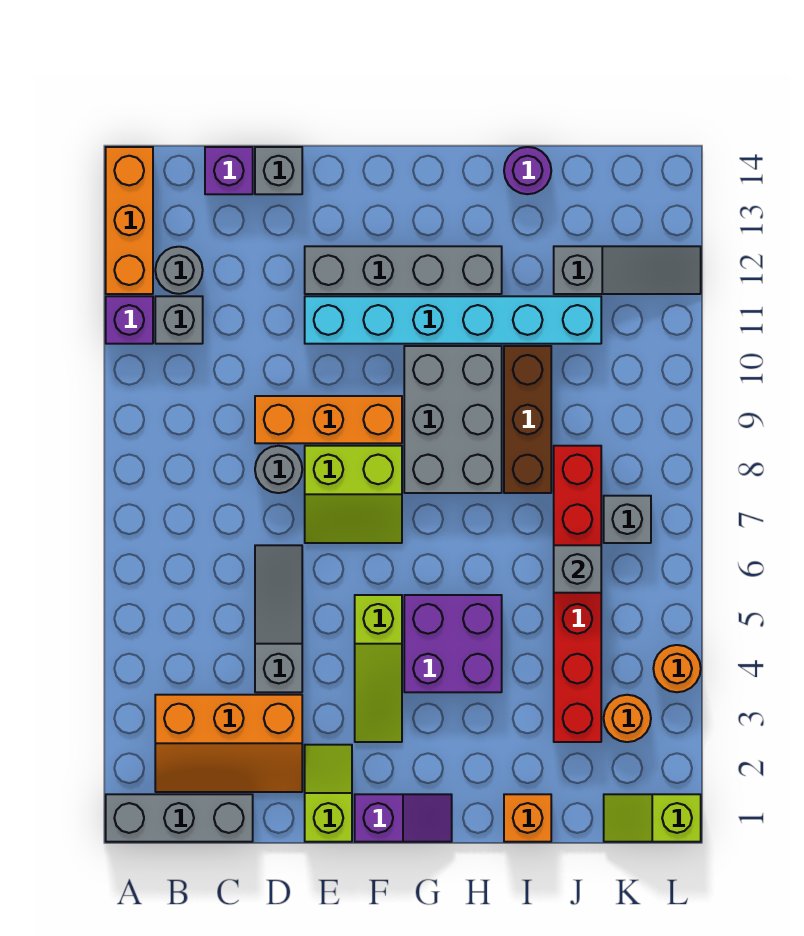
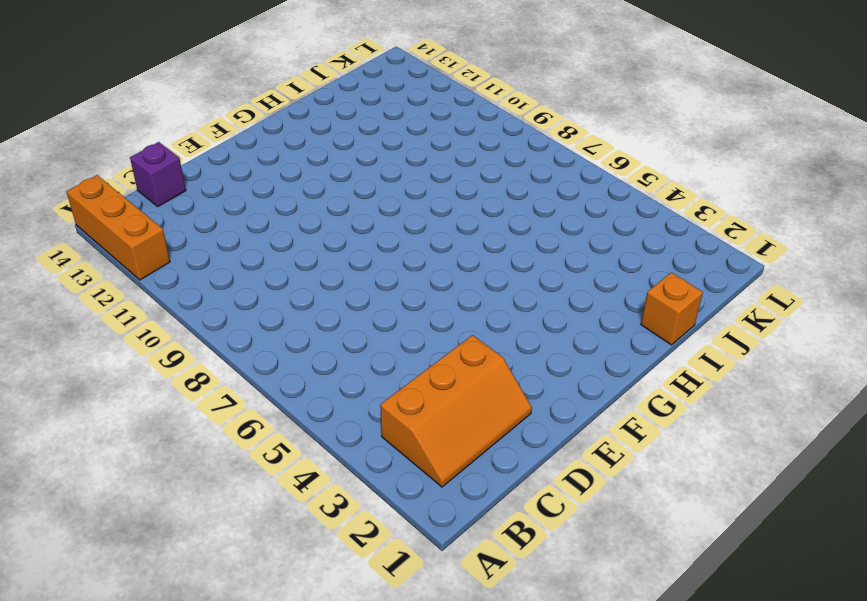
none -> grey brick A1:C1 level 1
none -> purple brick A11 level 1
none -> grey brick B11 level 1

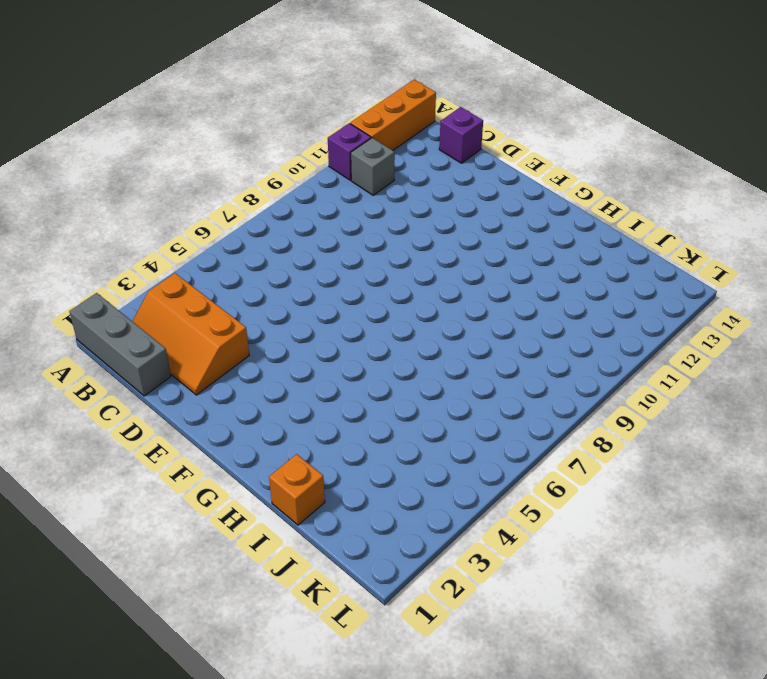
none -> grey round brick B12 level 1
none -> grey slope D4:D6 level 1 top 4
none -> grey round brick D8 level 1

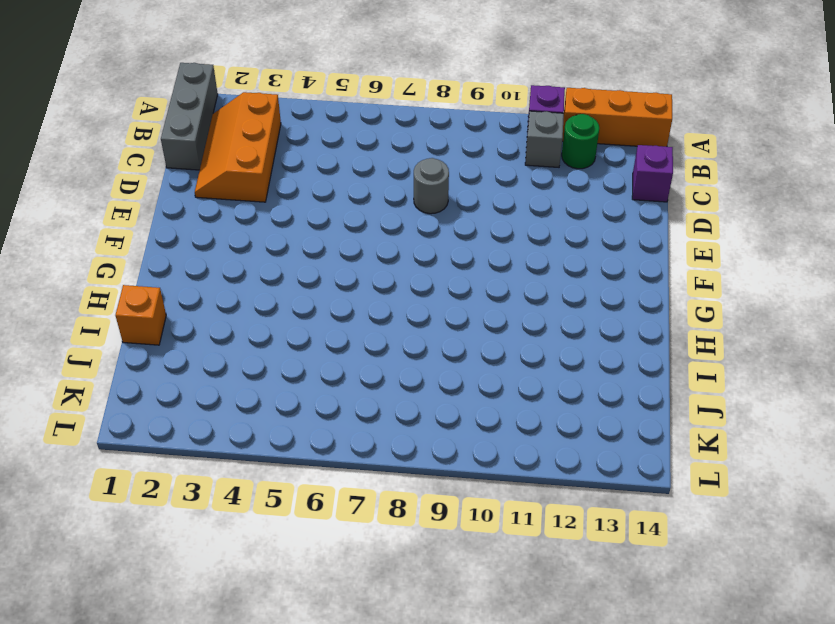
green round brick B12 level 1 -> grey round brick B12 level 1
none -> grey slope D4:D6 level 1 top 4
none -> orange brick D9:F9 level 1
none -> grey brick D14 level 1

